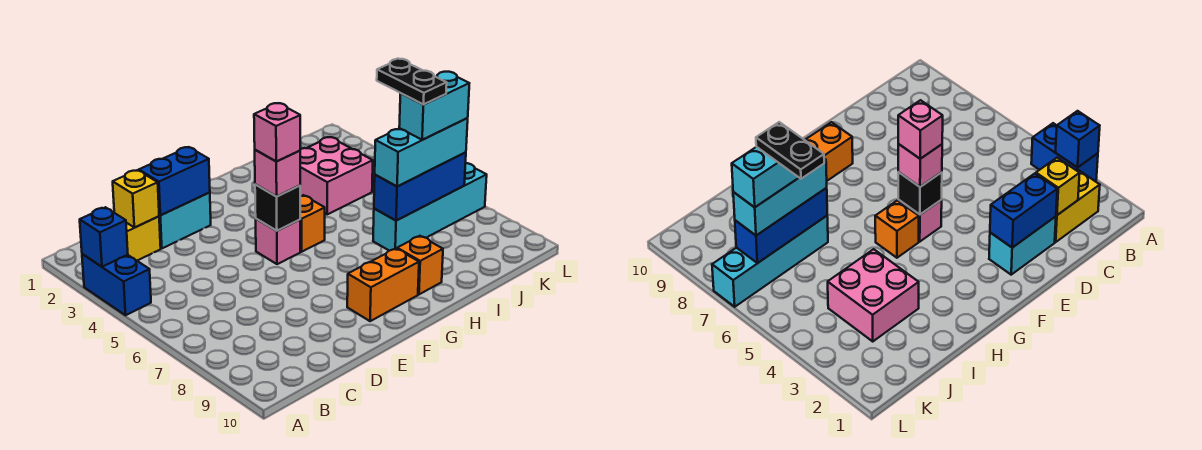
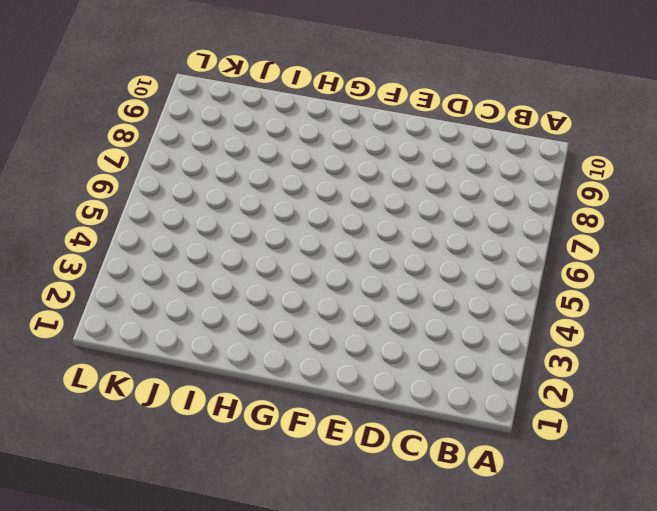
none -> blue brick A3:A4 level 1
none -> yellow brick B2:C2 level 1
none -> cyan brick D2:E2 level 1

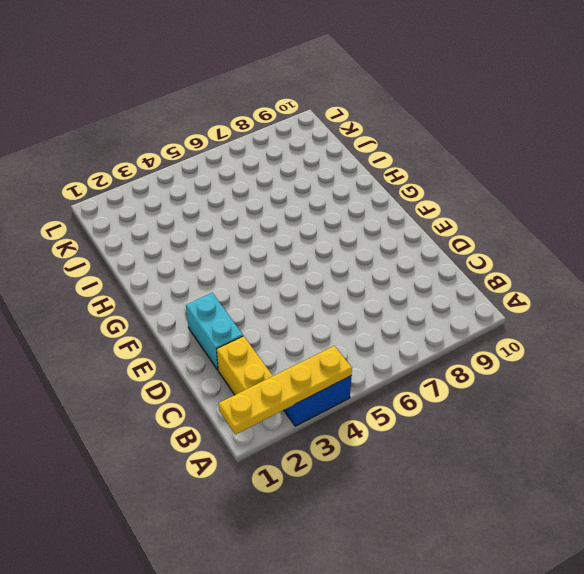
yellow plate A1:A4 level 2 -> blue brick A3 level 2
none -> pink brick F5 level 1
none -> orange brick F9:G9 level 1
none -> orange brick G5 level 1

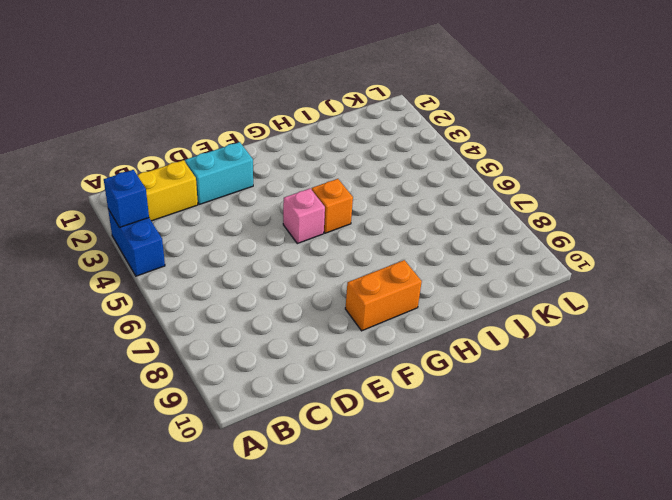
none -> orange brick H9 level 1
none -> pink brick I3:J4 level 1
none -> cyan brick I7:L7 level 1

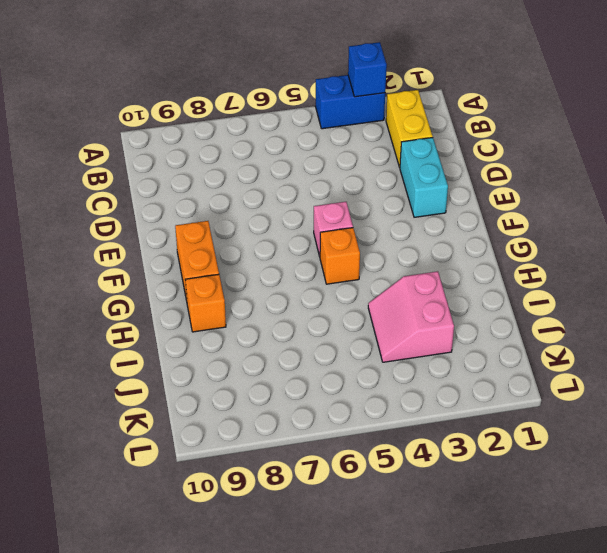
pink slope I3:J4 level 1 top 3 -> pink brick I3:J4 level 1
none -> cyan brick I7:L7 level 1
none -> yellow brick C2 level 2
none -> blue brick D2:E2 level 2

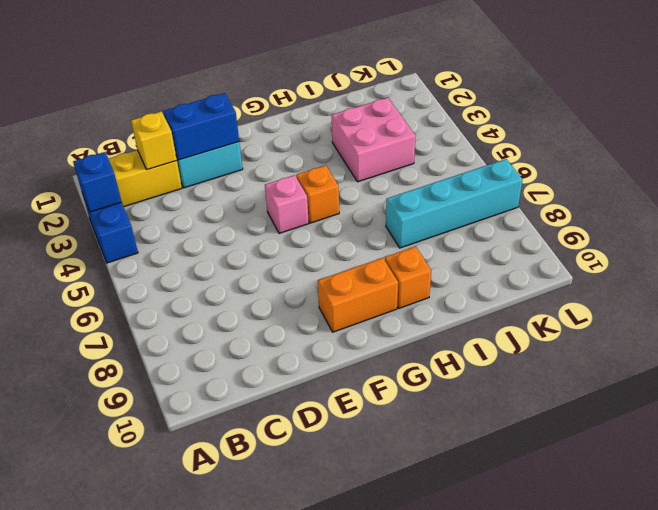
none -> black brick F5 level 2
none -> blue brick I7:K7 level 2
none -> pink brick F5 level 3

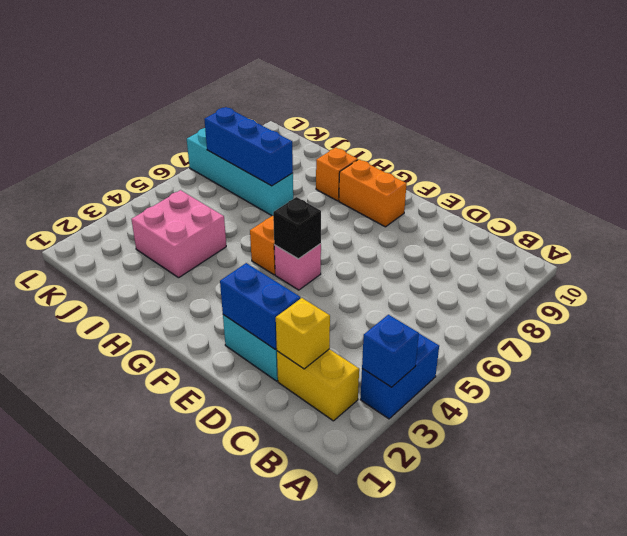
none -> pink brick F5 level 3
none -> cyan brick I7:K7 level 3
none -> pink brick F5 level 4

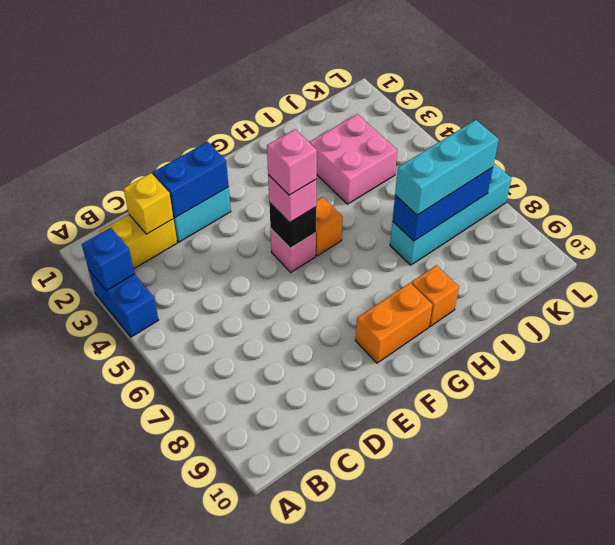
none -> cyan brick J7:K7 level 4
none -> black plate J6:J7 level 5

